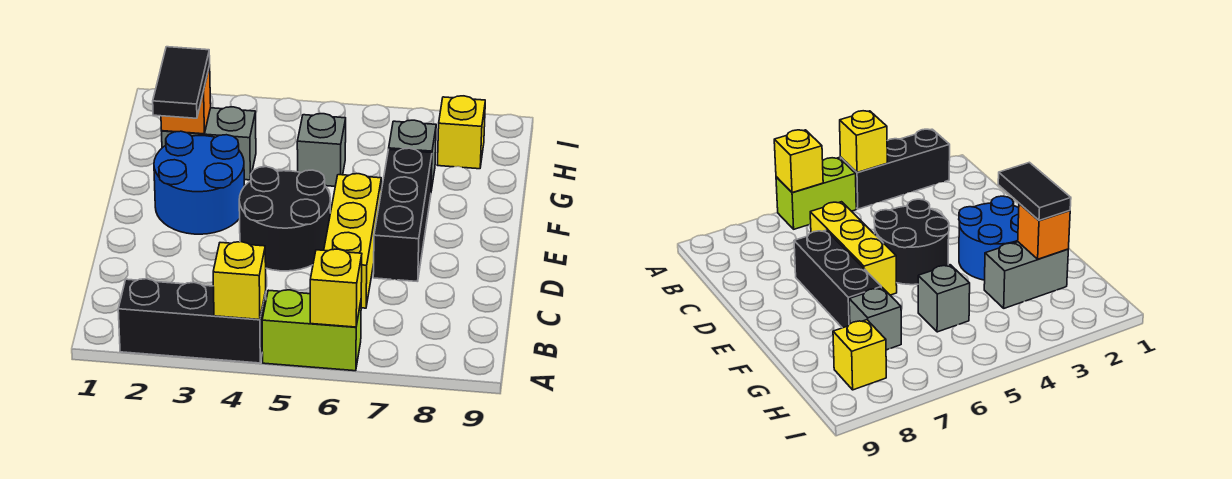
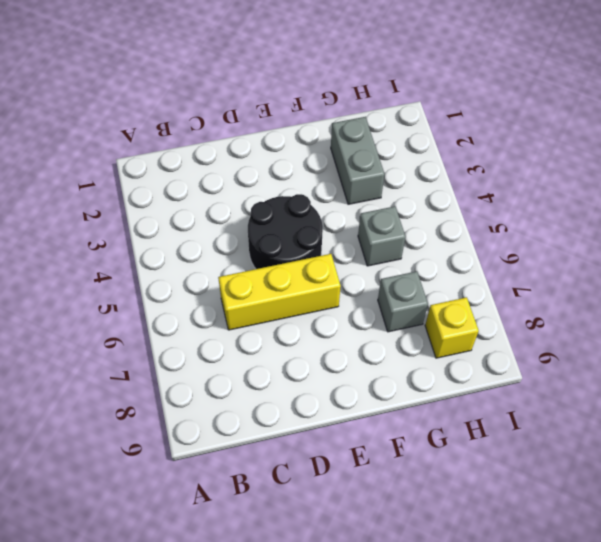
none -> black brick A2:A4 level 1
none -> lime brick A5:A6 level 1
none -> black brick D7:F7 level 1

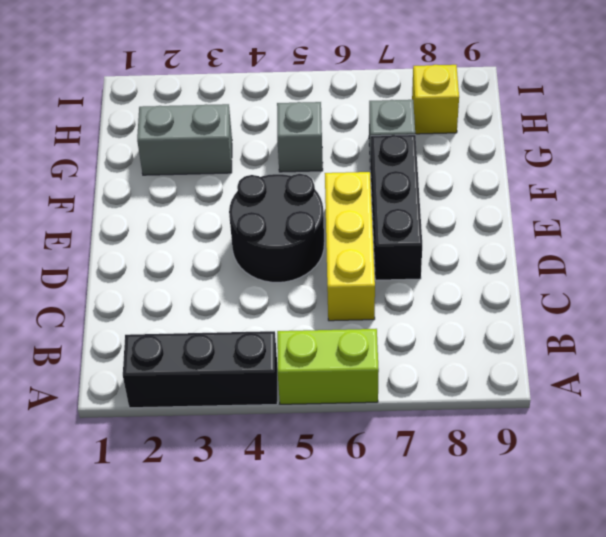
none -> blue round brick E2:F3 level 1
none -> yellow brick A4 level 2
none -> yellow brick A6 level 2

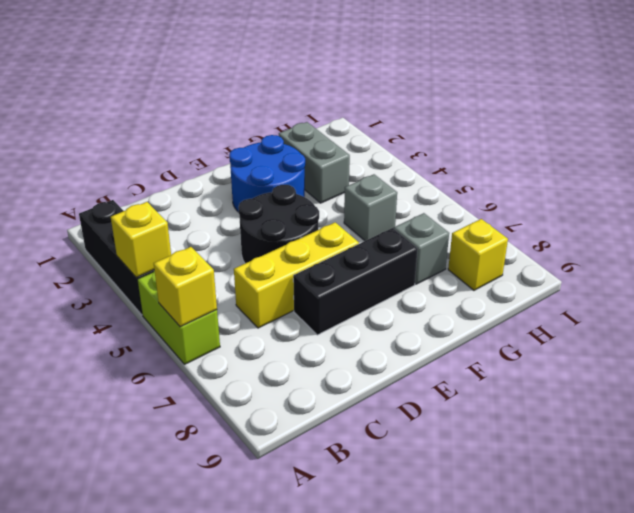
none -> orange brick G2 level 2
none -> black tile F2:G2 level 3

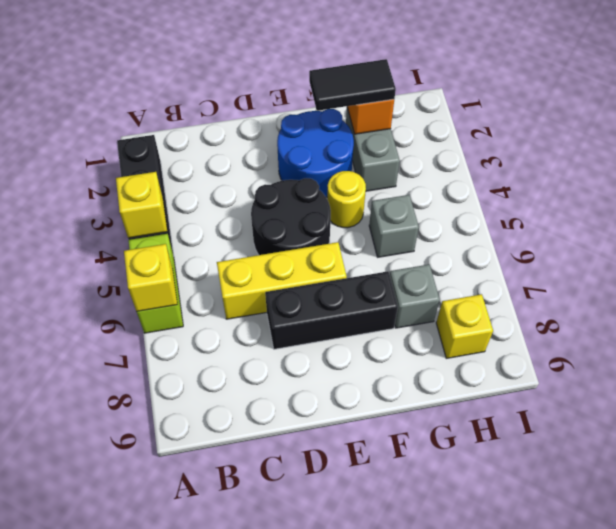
yellow round brick F4 level 1 -> none

